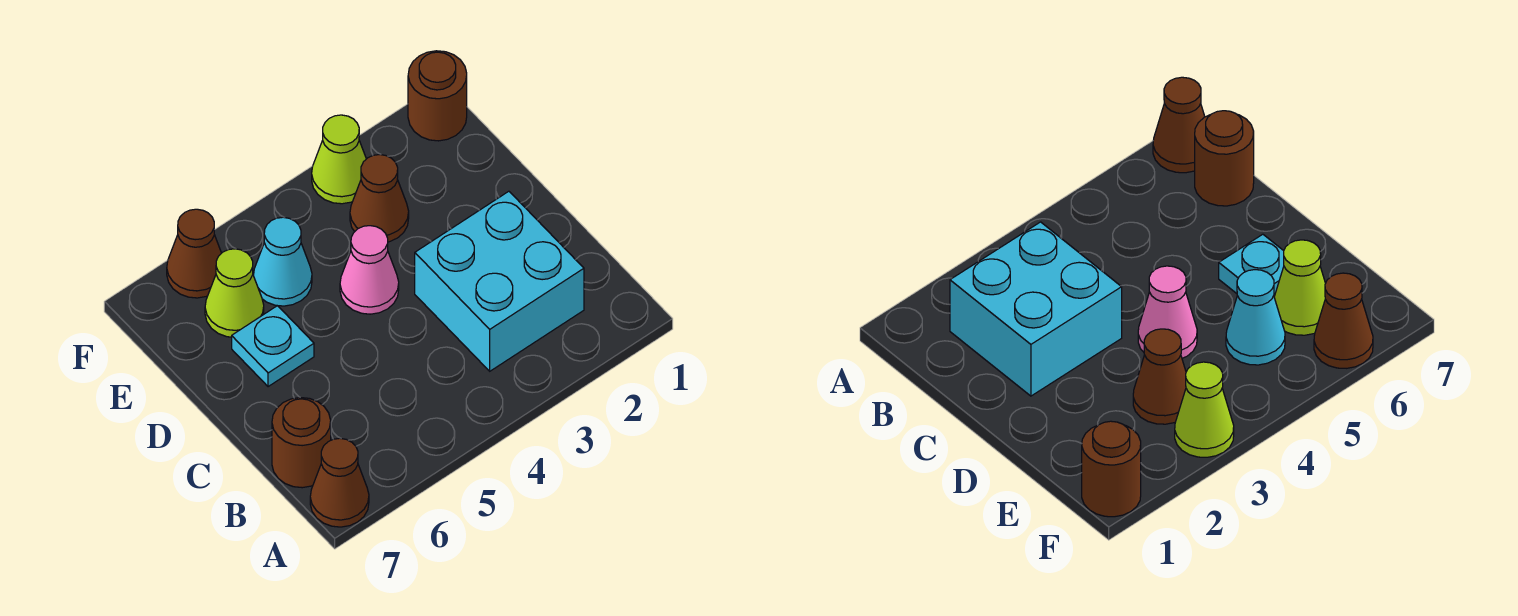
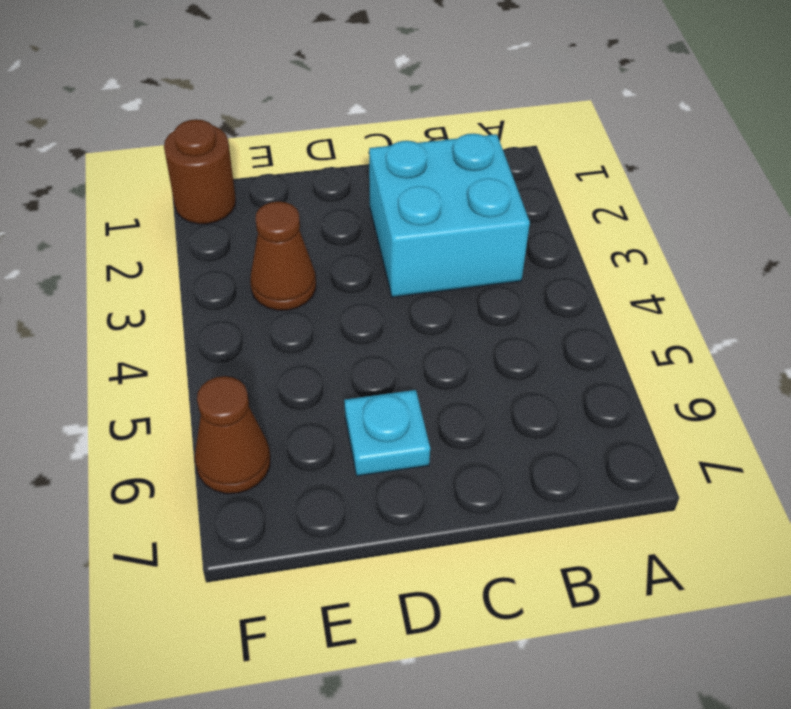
none -> brown cone A7 level 1
none -> brown round brick B7 level 1

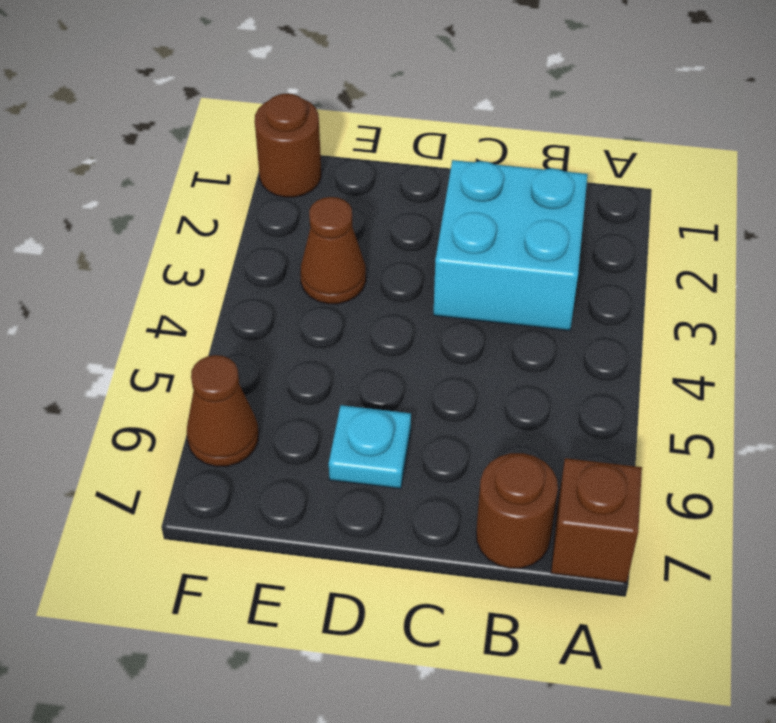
brown brick A7 level 1 -> brown cone A7 level 1
none -> pink cone D4 level 1
none -> cyan cone E5 level 1

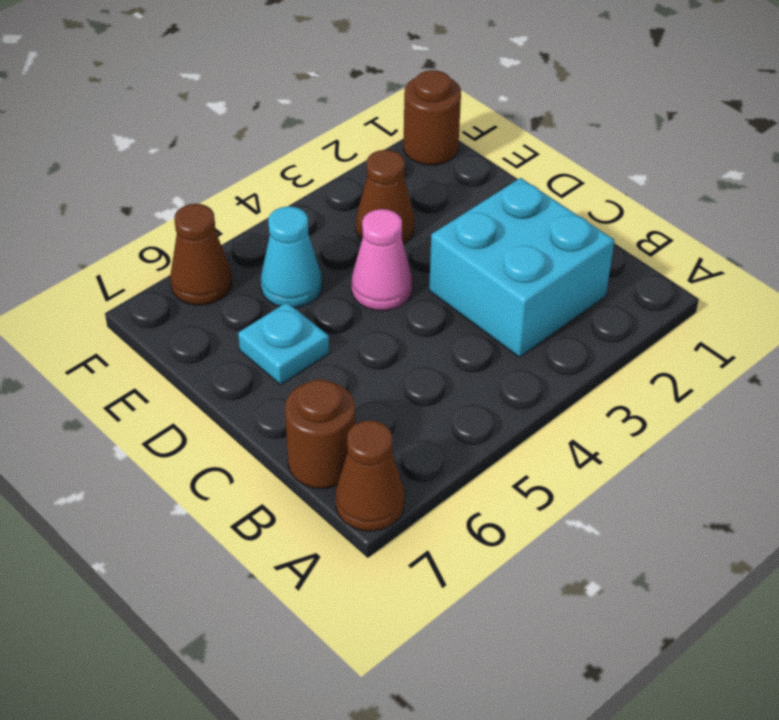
none -> lime cone E6 level 1
none -> lime cone F3 level 1

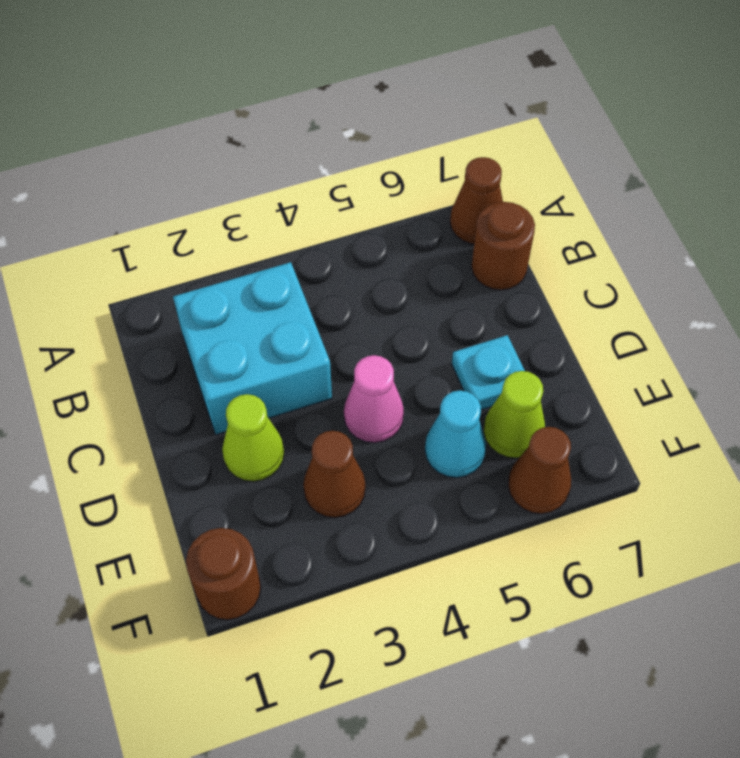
lime cone D2 level 1 -> lime cone F3 level 1

